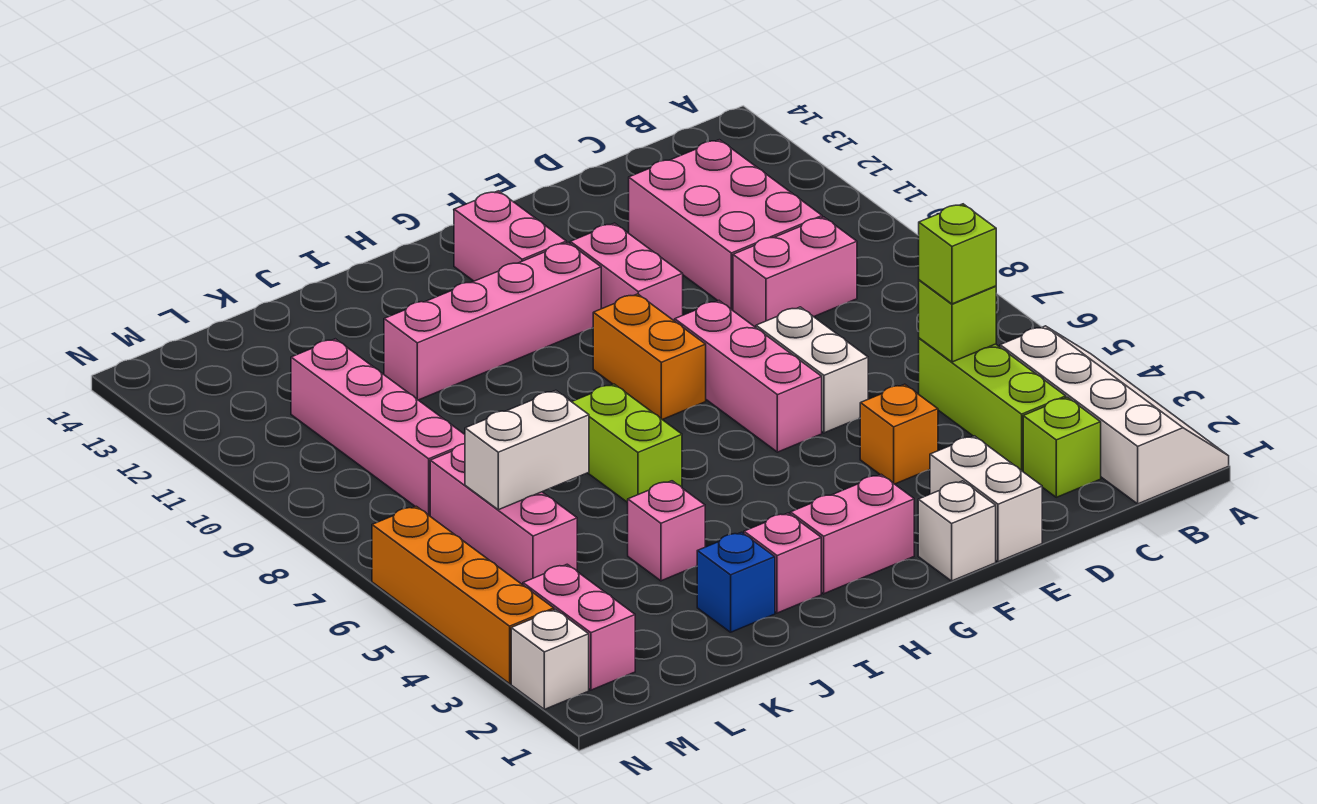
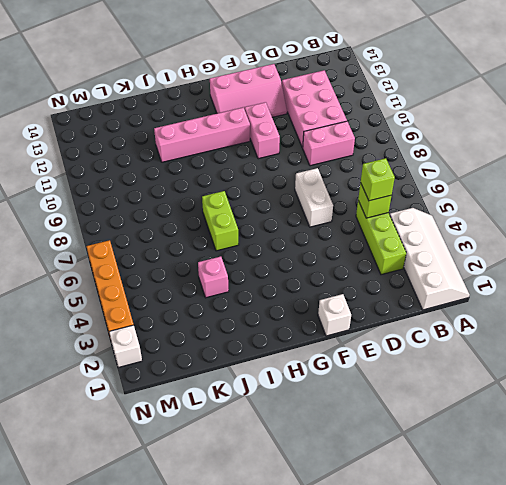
pink slope E12:G13 level 1 top 13 -> pink brick G12:G13 level 1
none -> lime brick C2 level 1
none -> white brick E1:E2 level 1
none -> orange brick E4 level 1

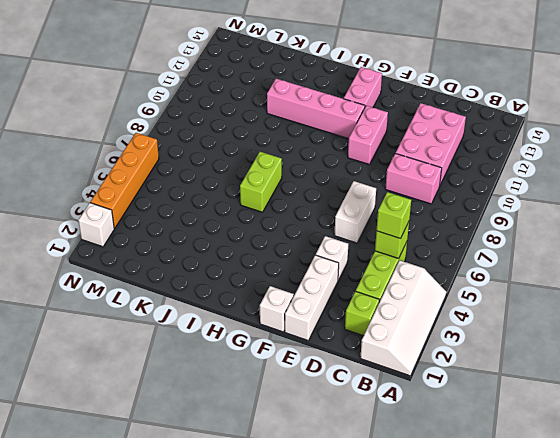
white brick E1:E3 level 1 -> white brick E1:E2 level 1
white brick E4 level 1 -> orange brick E4 level 1
none -> pink brick F6:F8 level 1
none -> pink brick G2:H2 level 1
none -> orange brick G8:G9 level 1

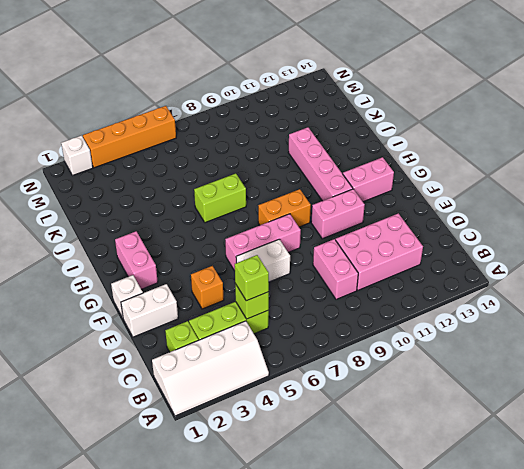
none -> pink brick I2 level 1
none -> blue brick J2 level 1
none -> pink brick J4 level 1

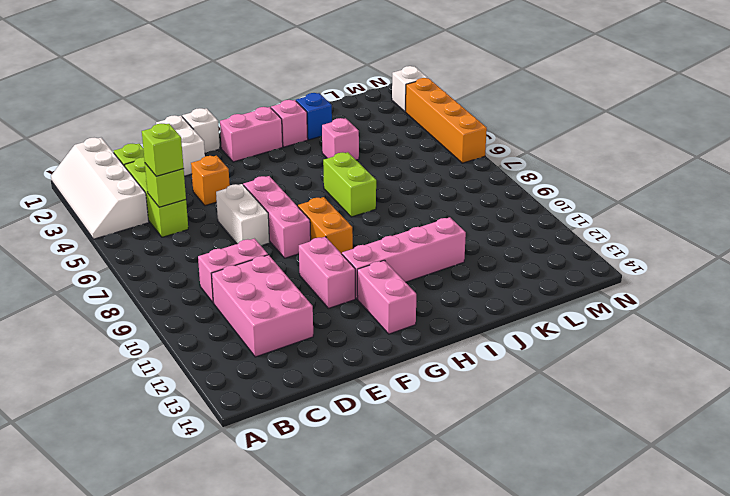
none -> pink brick L5:L7 level 1
none -> pink brick L8:L11 level 1
none -> pink brick M2:M3 level 1

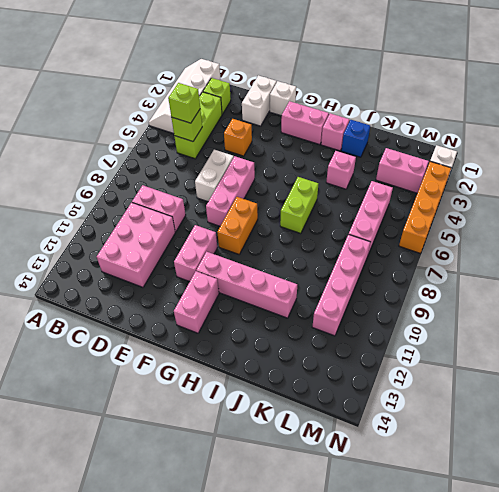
pink brick L3:M3 level 1 -> pink brick M2:M3 level 1
none -> white brick K6:L6 level 2

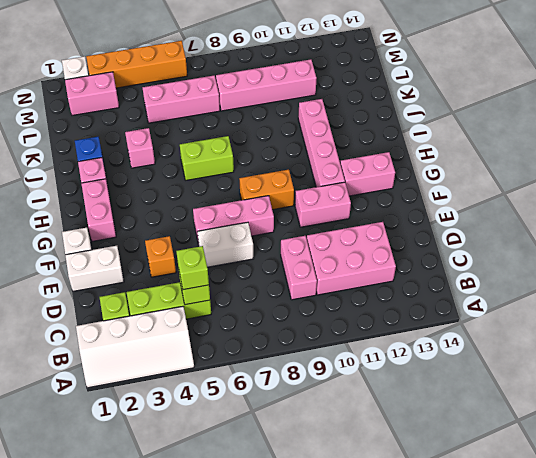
none -> white brick K6:L6 level 2

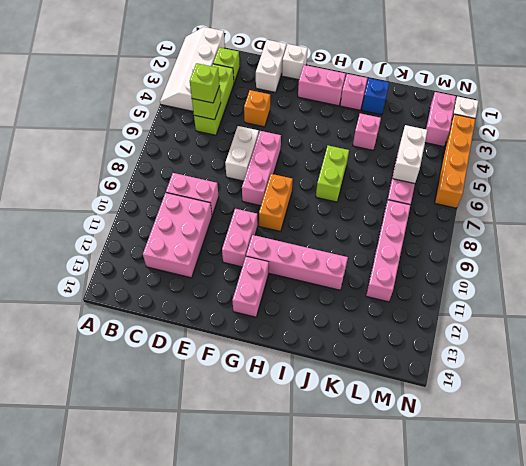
white brick L5:L6 level 2 -> white brick K6:L6 level 2

